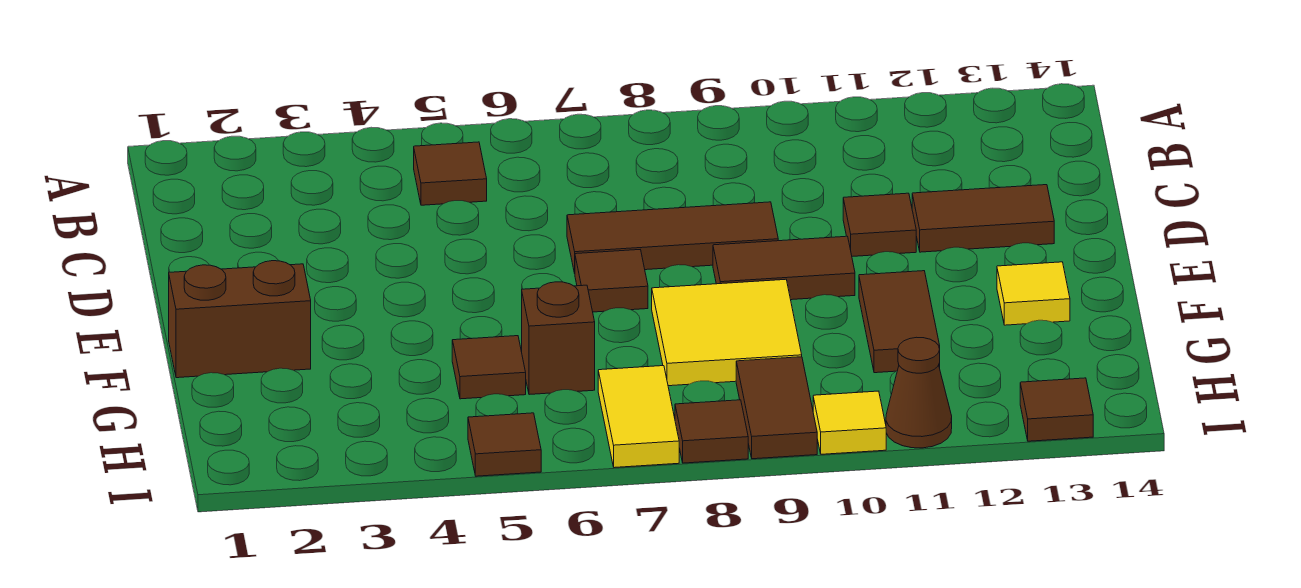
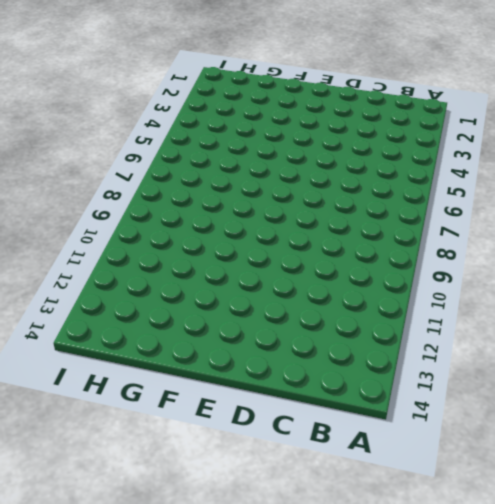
none -> brown tile B5 level 1
none -> brown tile D7:D9 level 1
none -> brown tile D11 level 1

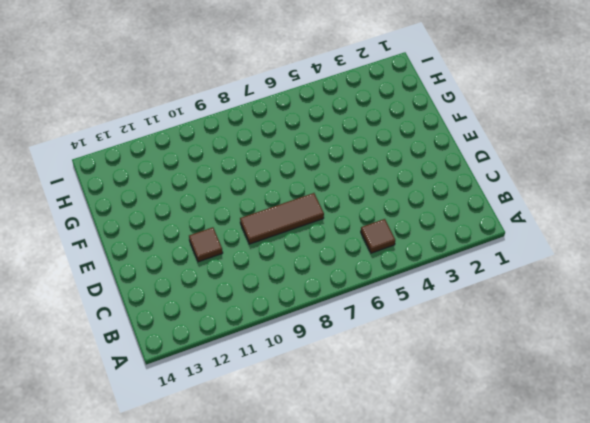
none -> brown tile D12:D13 level 1
none -> brown tile E7 level 1
none -> brown tile E9:E10 level 1

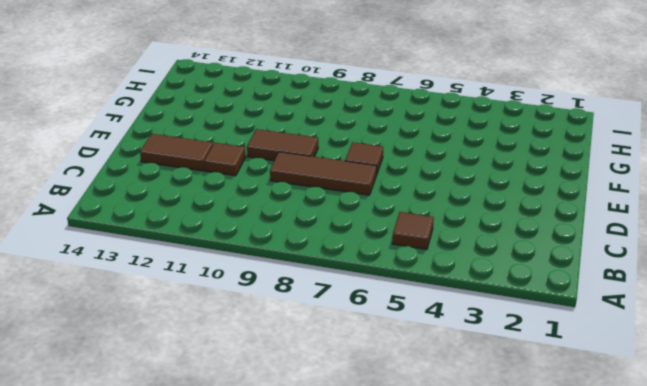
none -> brown brick F1:F2 level 1
none -> yellow tile F8:G9 level 1
none -> brown tile F11:G11 level 1

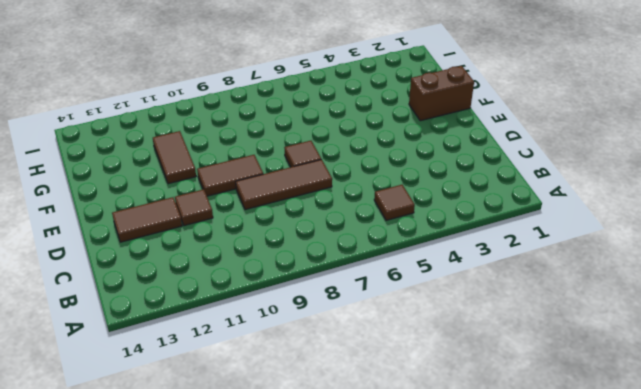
none -> yellow tile F8:G9 level 1
none -> yellow tile F13 level 1
none -> brown tile G5 level 1

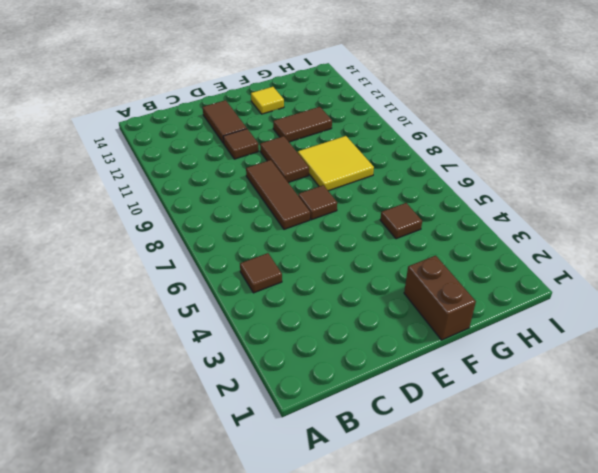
none -> brown brick G6 level 1
none -> yellow tile H7:I7 level 1
none -> brown tile H9:I9 level 1

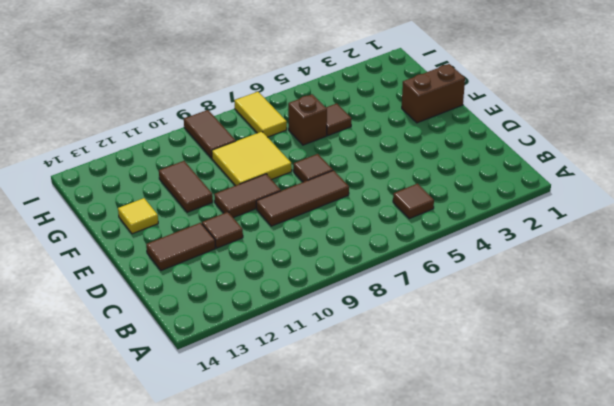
none -> brown tile I5 level 1
none -> brown tile I8 level 1
none -> yellow tile I10 level 1

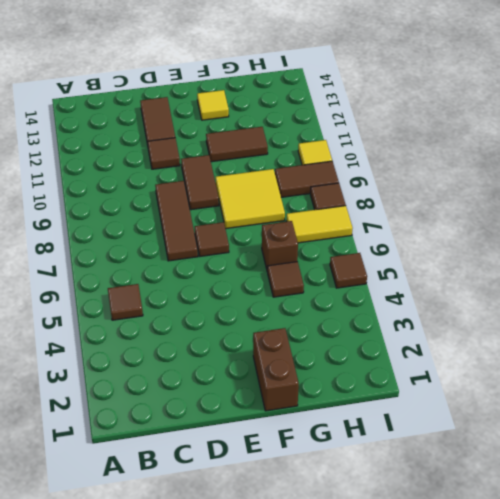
none -> brown cone I11 level 1
none -> brown tile I13 level 1

